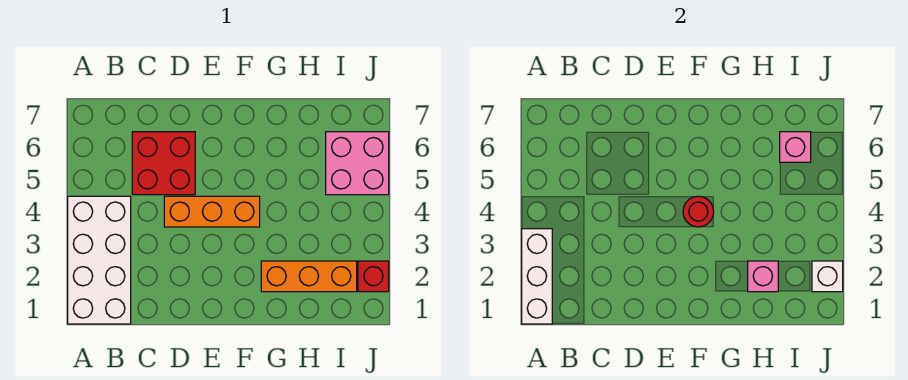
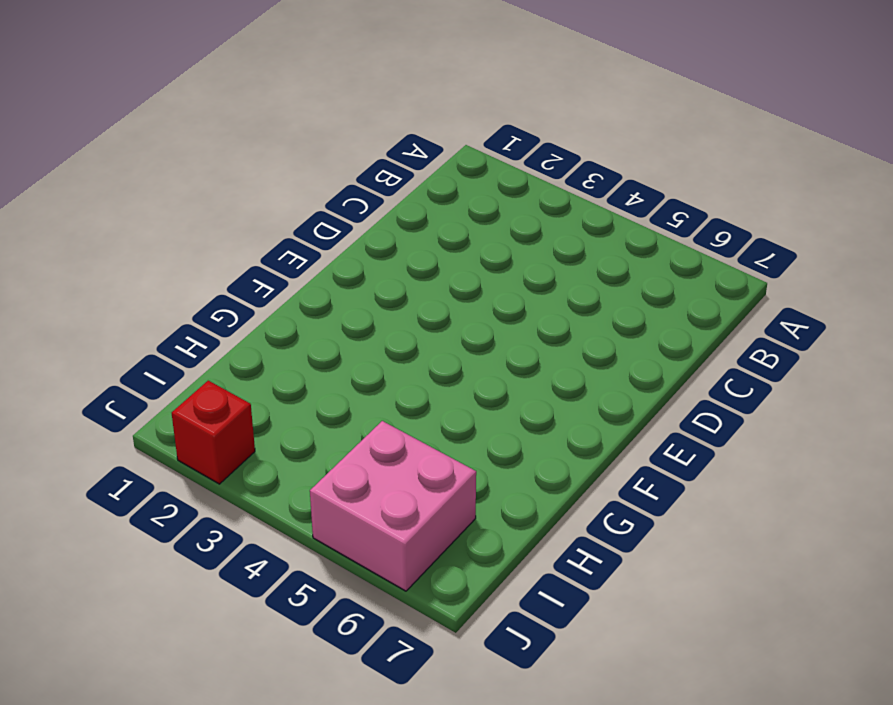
none -> white brick A1:B4 level 1
none -> red brick C5:D6 level 1

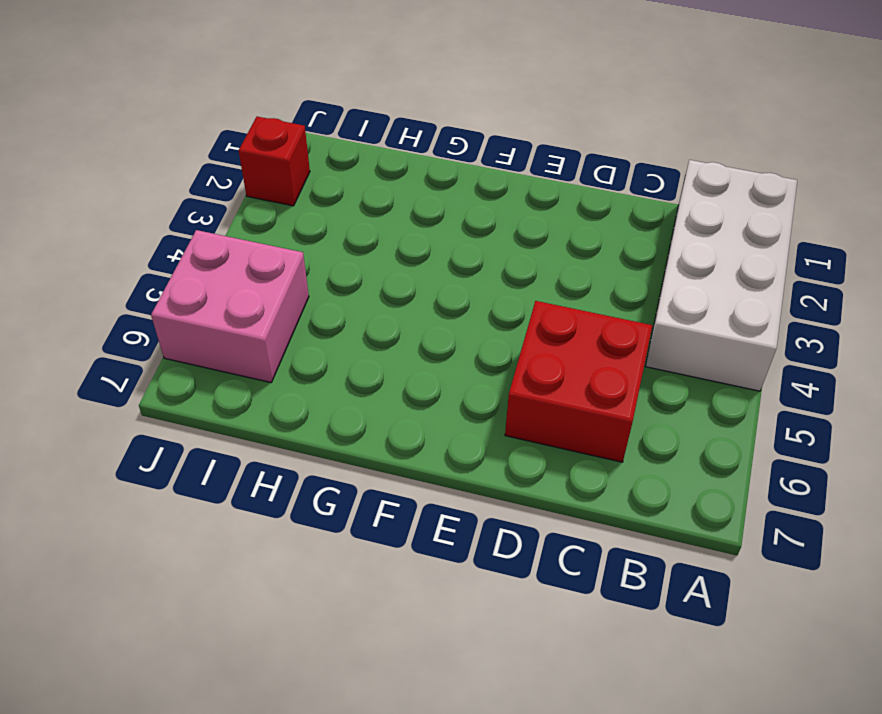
none -> orange brick D4:F4 level 1
none -> orange brick G2:I2 level 1

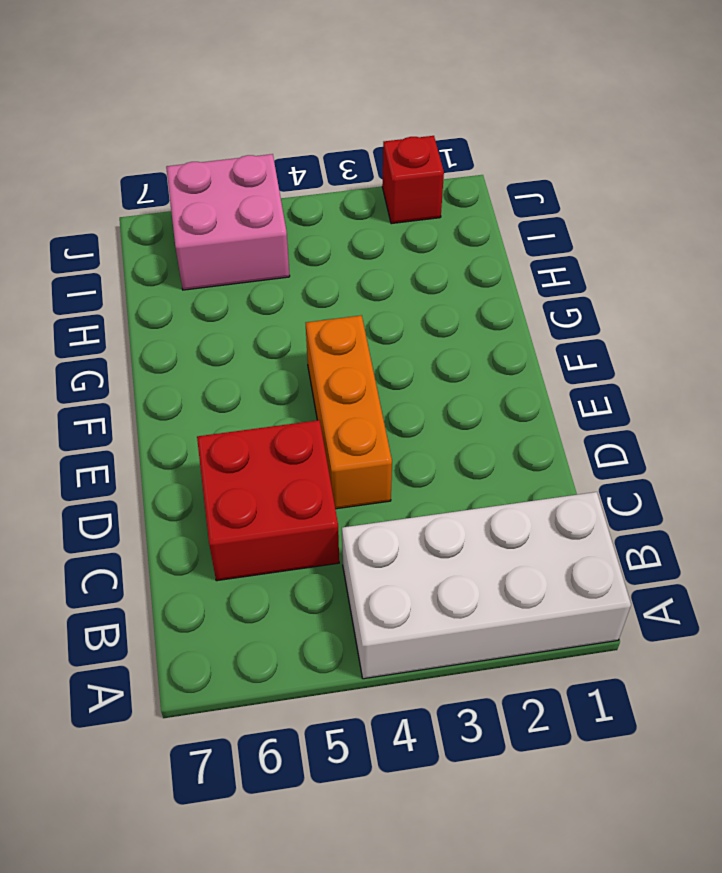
none -> orange brick G2:I2 level 1
none -> white brick A1:A3 level 2

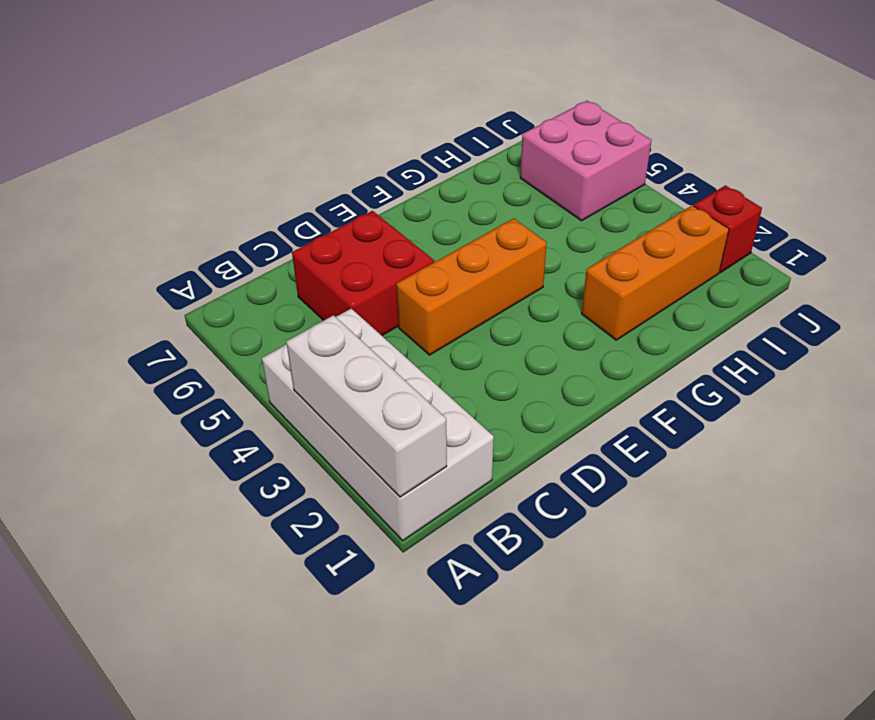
none -> red round brick F4 level 2
none -> pink brick H2 level 2

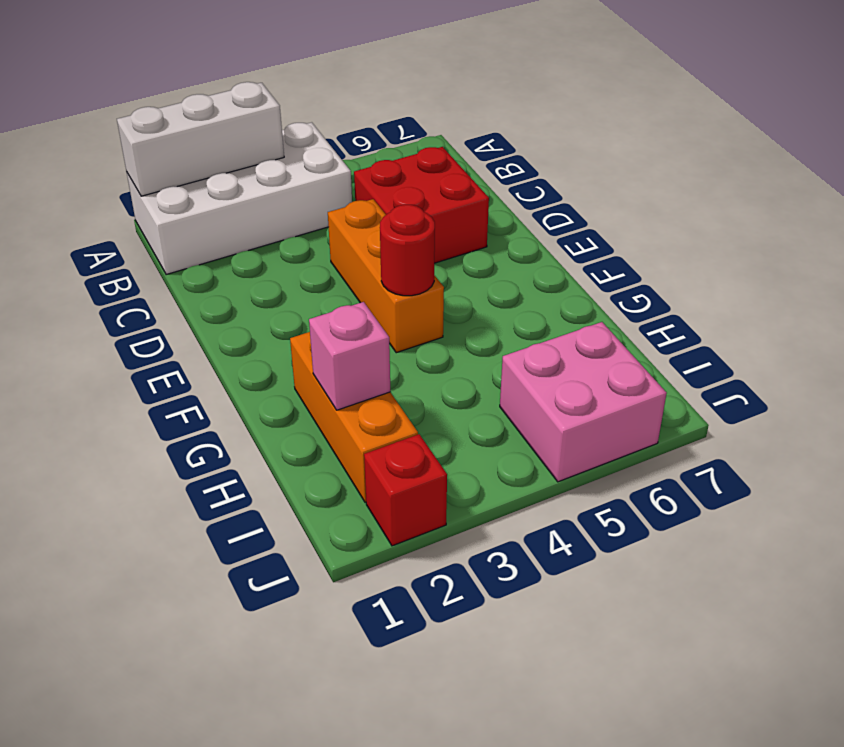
none -> pink brick I6 level 2
none -> white brick J2 level 2

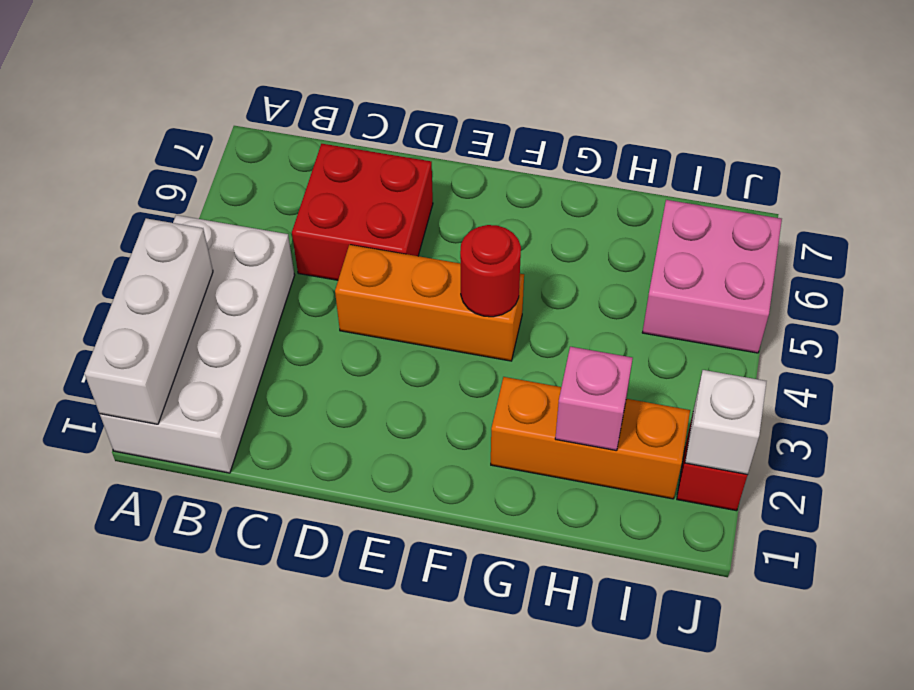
none -> pink brick I6 level 2

